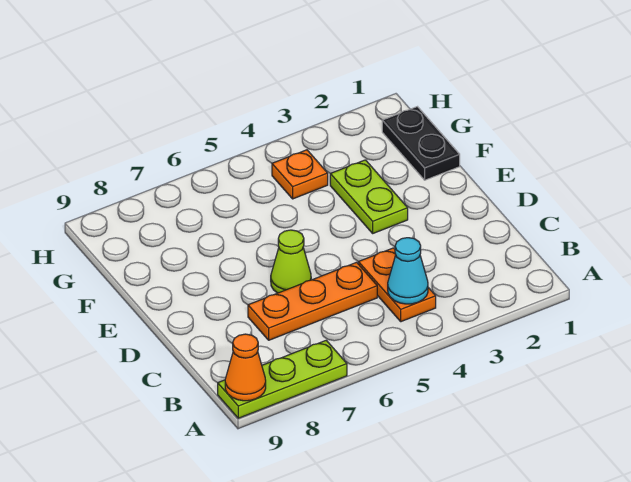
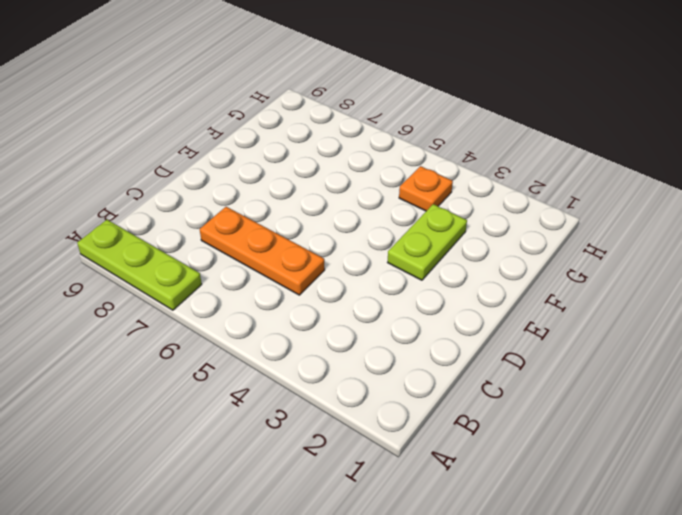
none -> orange plate B4:C4 level 1
none -> lime cone D6 level 1

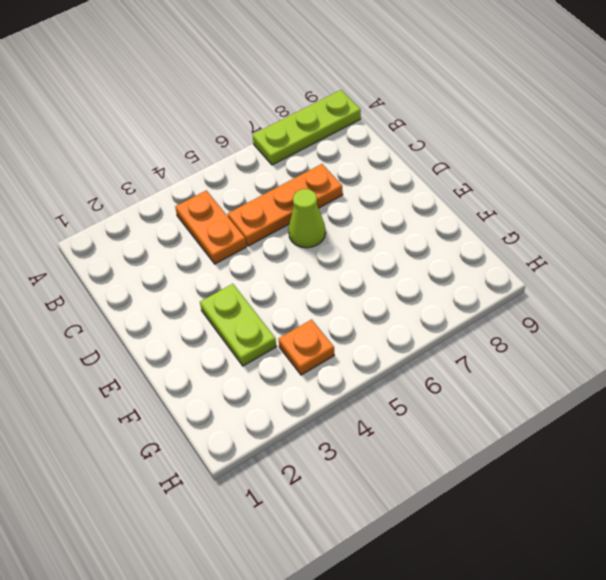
none -> black plate F1:G1 level 1
none -> orange cone A9 level 2

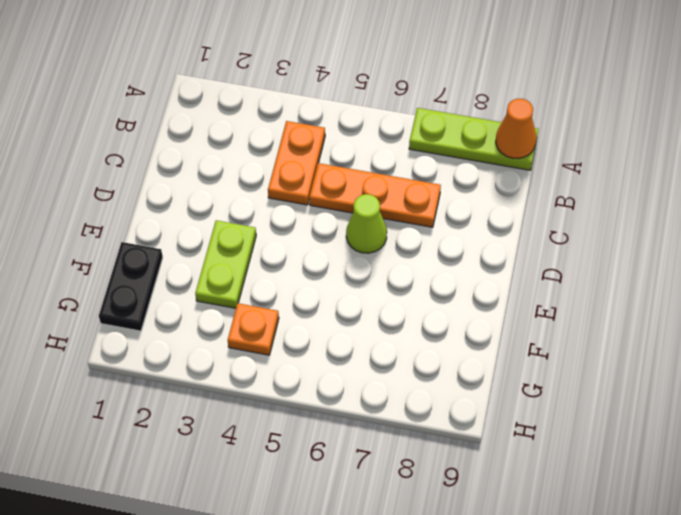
none -> cyan cone B4 level 2

